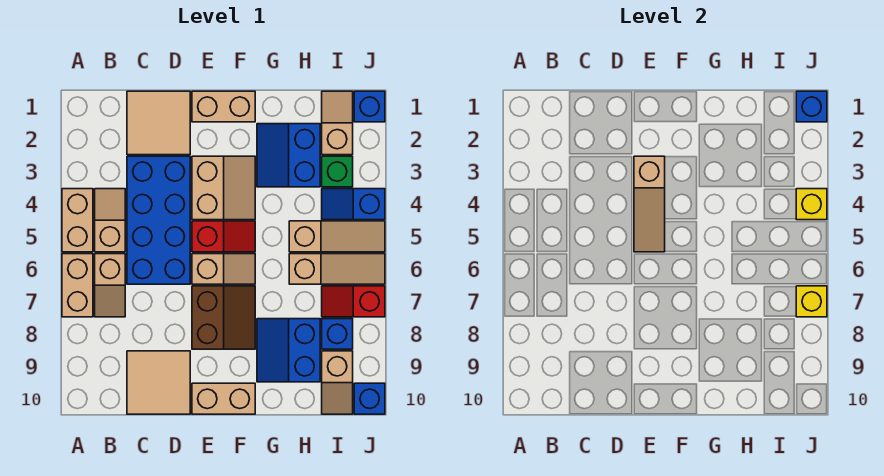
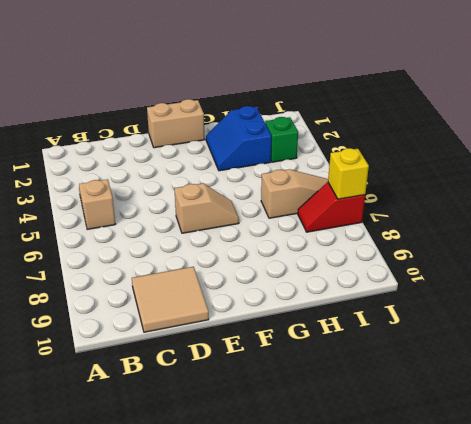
none -> tan brick A4:A5 level 1
none -> tan brick A6:A7 level 1
none -> tan slope B6:B7 level 1 top 6

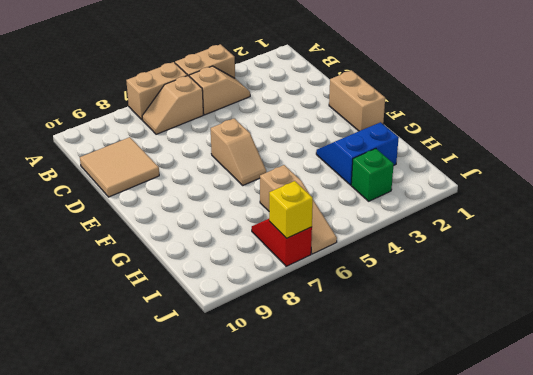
none -> tan tile C1:D2 level 1
none -> blue brick C3:D6 level 1
none -> tan slope E3:F4 level 1 top E

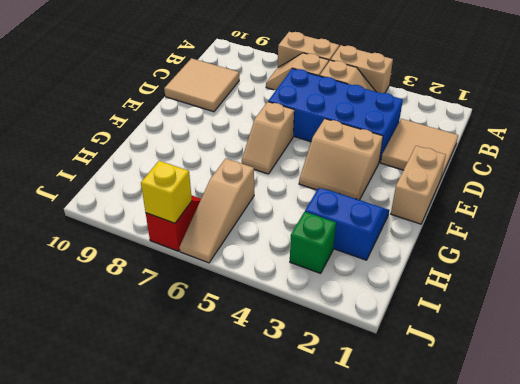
none -> red slope E5:F5 level 1 top E
none -> brown slope E7:F8 level 1 top E
none -> tan brick E10:F10 level 1

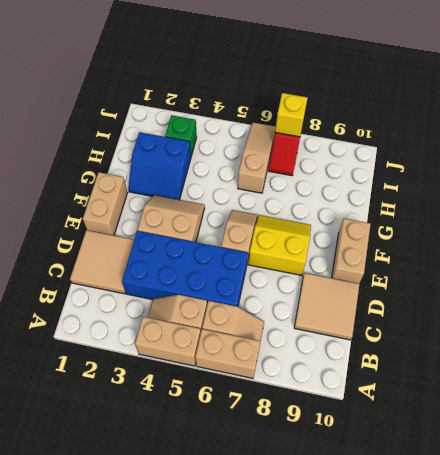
yellow slope E7:F8 level 1 top E -> brown slope E7:F8 level 1 top E
none -> red slope E5:F5 level 1 top E
none -> blue slope G8:H9 level 1 top H
none -> tan slope H5:J5 level 1 top H

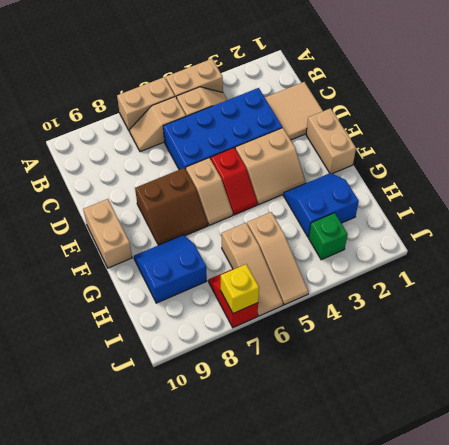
none -> tan tile C9:D10 level 1
none -> tan slope I1:I2 level 1 top 2
none -> blue slope I4:J4 level 1 top J

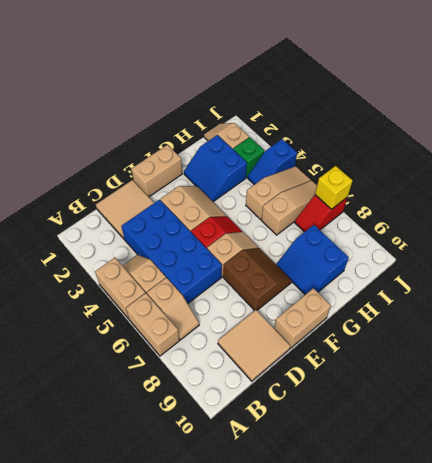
none -> blue brick I8 level 1
none -> tan slope I9:I10 level 1 top 9
none -> blue brick J1 level 1

